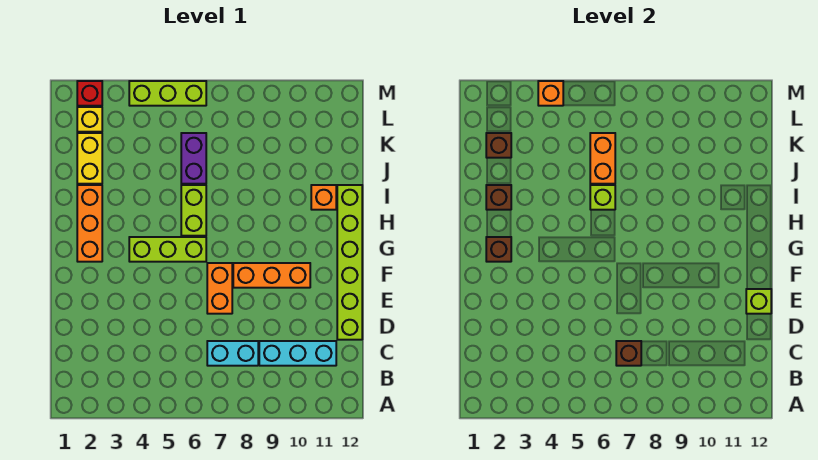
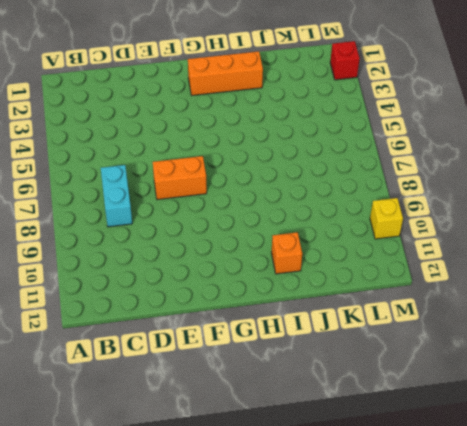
yellow brick M10 level 1 -> yellow brick L2 level 1
none -> cyan brick C9:C11 level 1
none -> lime brick D12:I12 level 1
none -> orange brick F8:F10 level 1

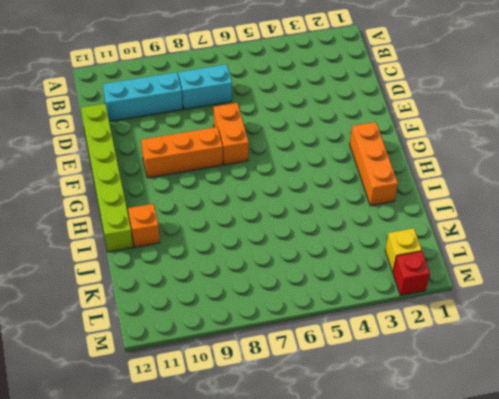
none -> lime brick G4:G6 level 1
none -> lime brick H6:I6 level 1
none -> yellow brick J2:K2 level 1

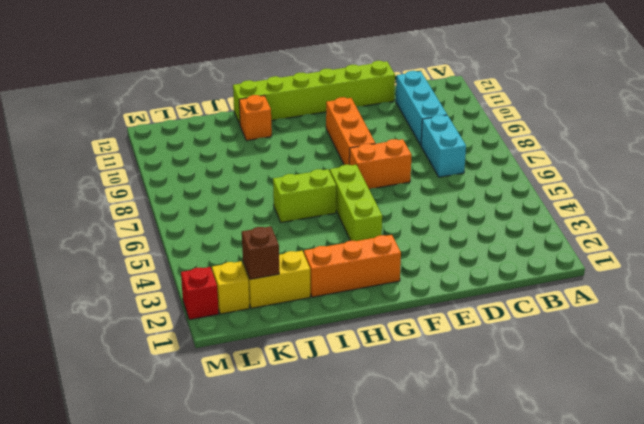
none -> purple brick J6:K6 level 1
none -> lime brick M4:M6 level 1
none -> brown brick C7 level 2

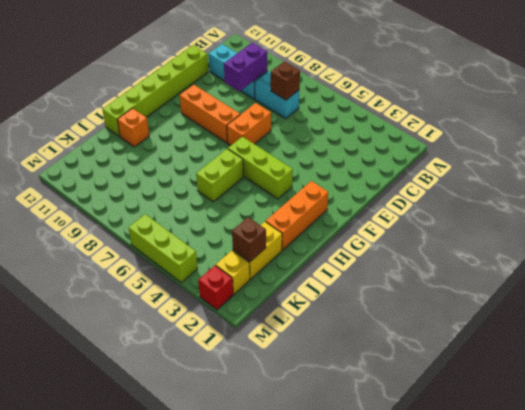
purple brick C9:D9 level 2 -> purple brick J6:K6 level 1
none -> lime brick E12 level 2
none -> brown brick G2 level 2
none -> brown brick I2 level 2

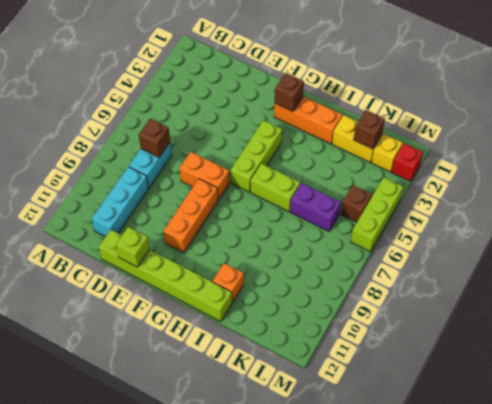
brown brick L5 level 1 -> brown brick I2 level 2
none -> lime brick I6 level 2
none -> orange brick J6:K6 level 2
none -> orange brick M4 level 2

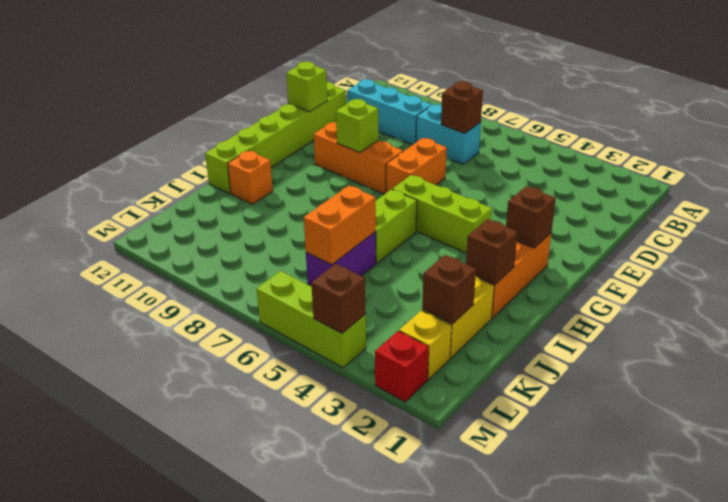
lime brick F9 level 2 -> lime brick I6 level 2
brown brick M4 level 2 -> orange brick M4 level 2

